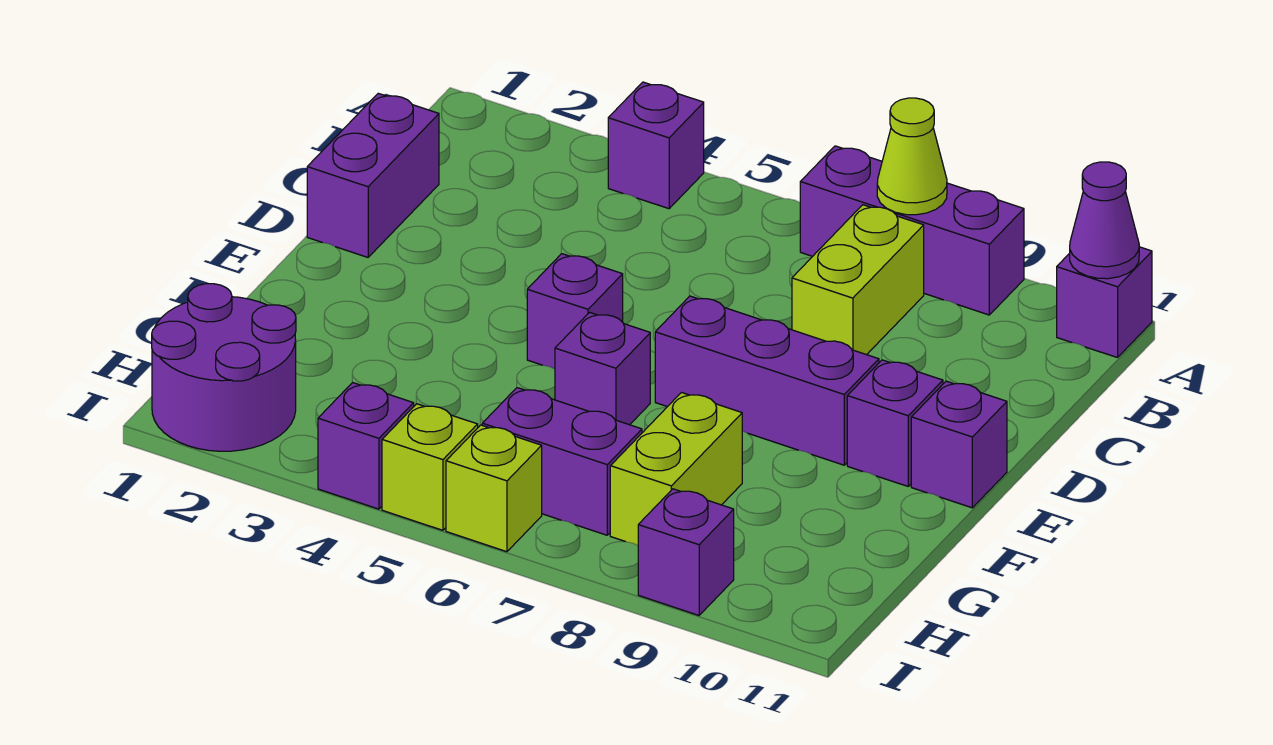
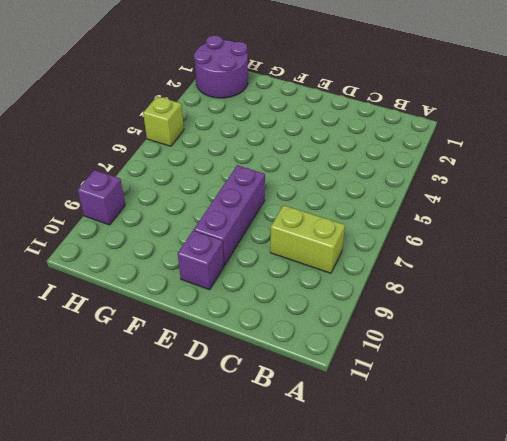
none -> purple brick A4 level 1
none -> purple brick A7:A9 level 1
none -> purple brick A11 level 1

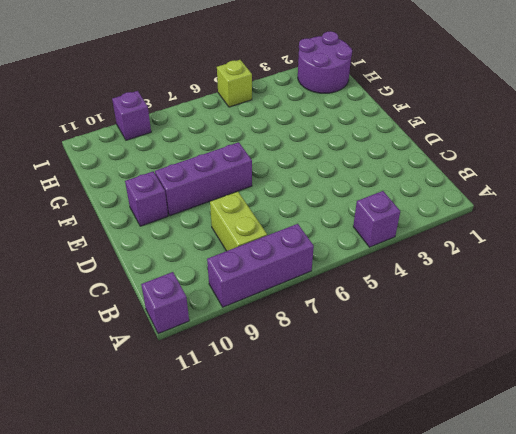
none -> purple brick C1:D1 level 1
none -> purple brick E5 level 1
none -> purple brick E11 level 1

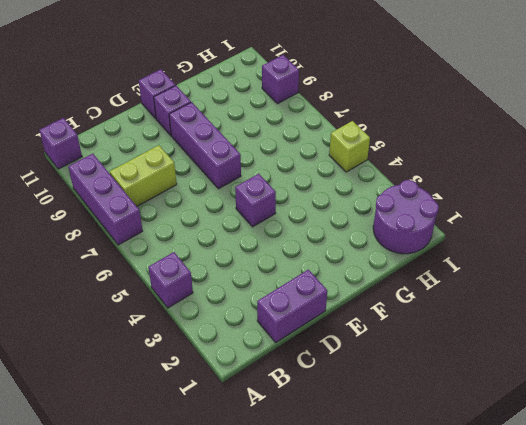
none -> purple brick F6 level 1
none -> lime brick G8:H8 level 1
none -> purple brick H6:H7 level 1

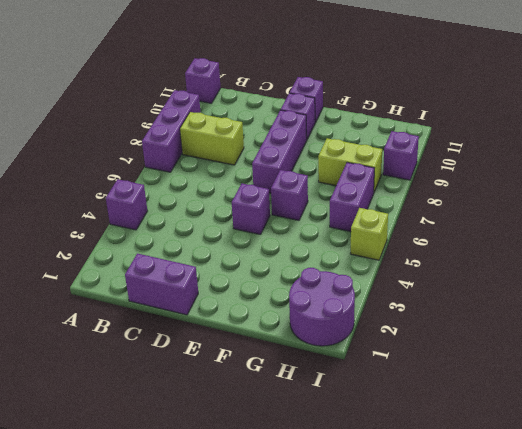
none -> purple brick I4 level 1
none -> lime brick I6 level 1
none -> lime cone A8 level 2

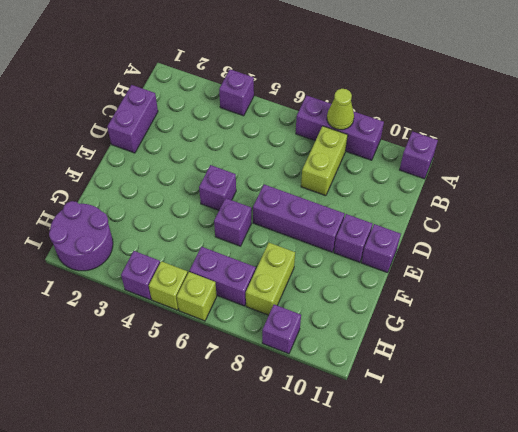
none -> purple cone A11 level 2

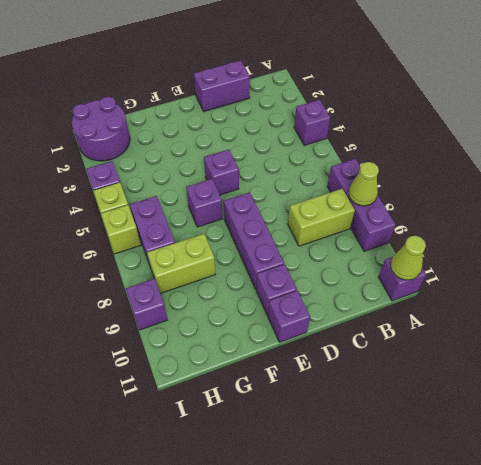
lime cone A11 level 2 -> purple cone A11 level 2

